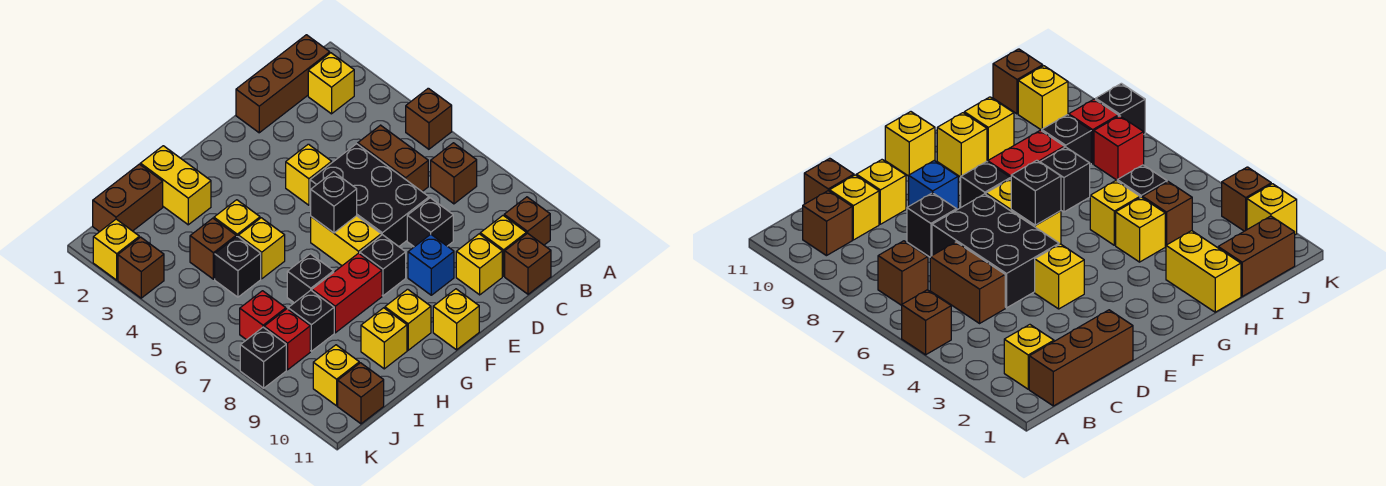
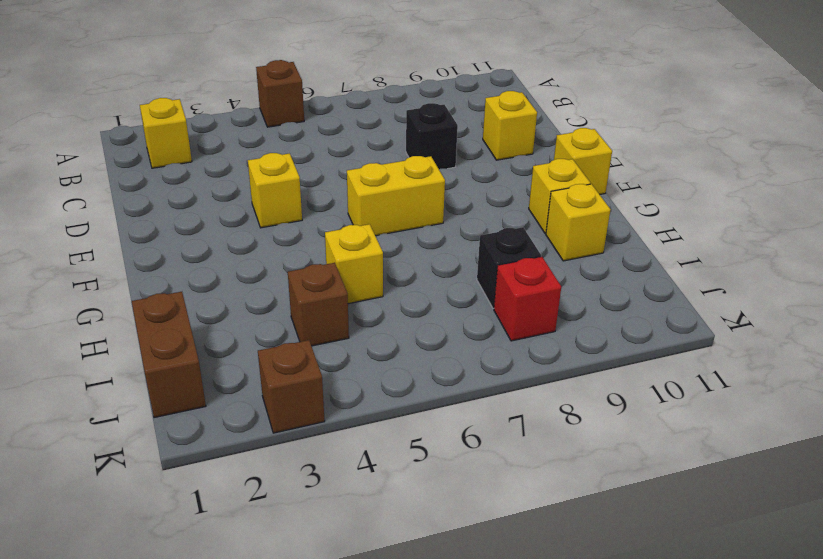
none -> brown brick B1:D1 level 1
none -> brown brick B7 level 1
none -> brown brick B10 level 1
none -> brown brick C5:C6 level 1

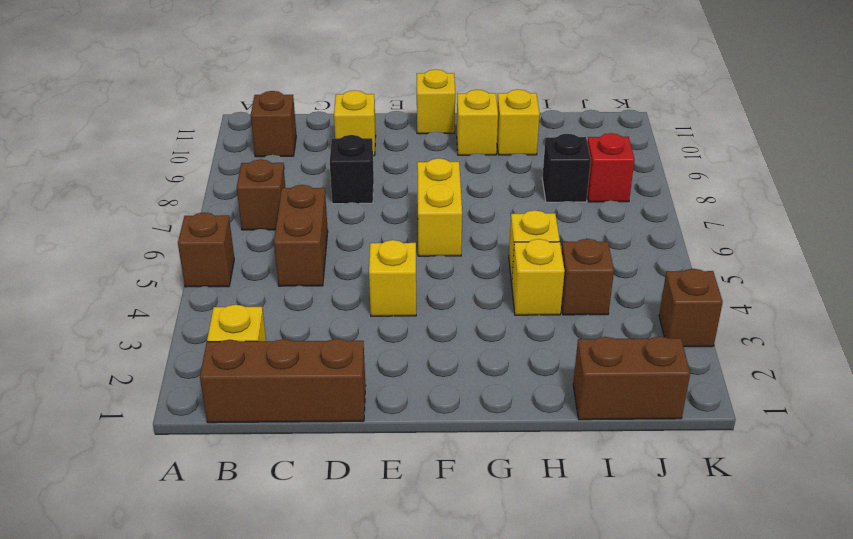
none -> yellow brick C10 level 1
none -> brown brick C11 level 1
none -> black brick D5:E7 level 1
none -> blue brick E9 level 1

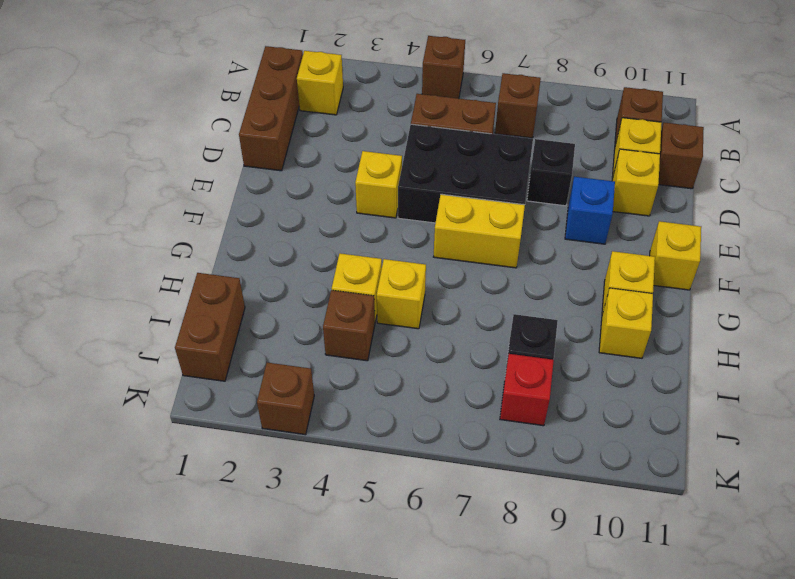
none -> black brick F8 level 1
none -> red brick G8:H8 level 1
none -> yellow brick H1:H2 level 1
none -> black brick H7 level 1

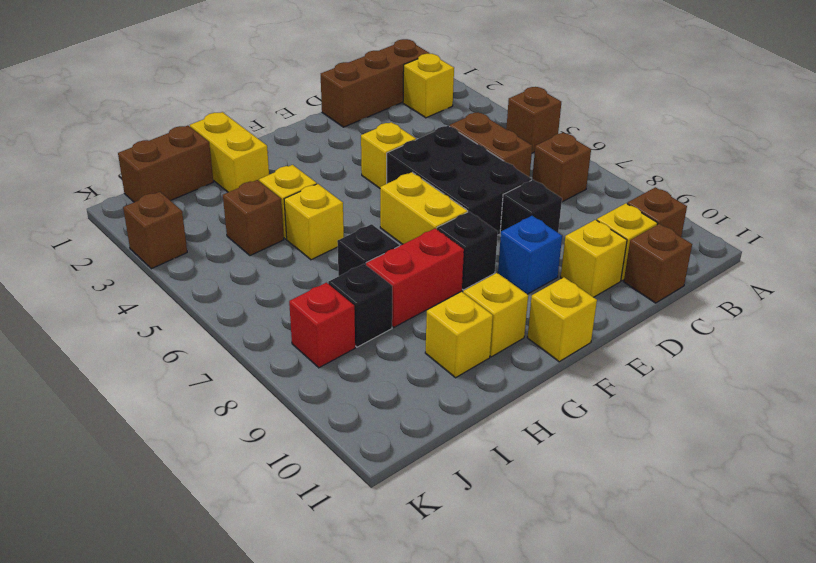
none -> black brick I5 level 1
none -> red brick J7 level 1
none -> yellow brick J10 level 1
none -> brown brick J11 level 1

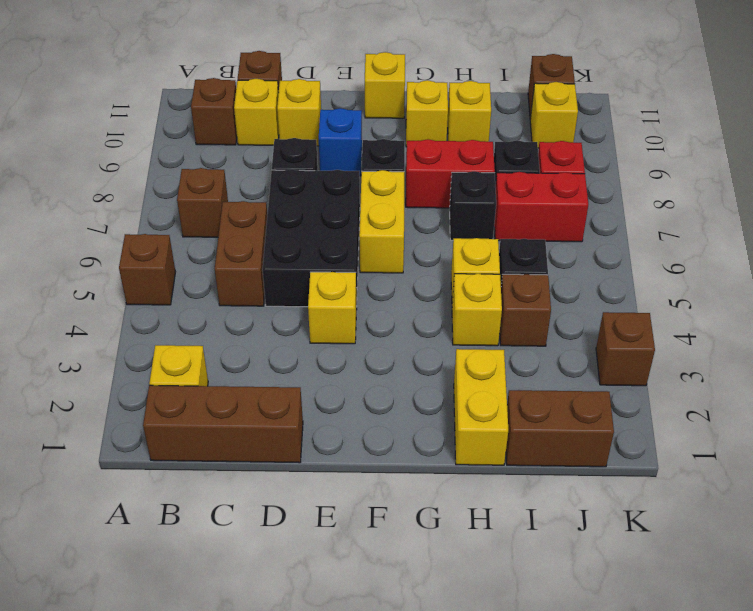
red brick I7:J7 level 1 -> red brick J7 level 1
none -> yellow brick K2 level 1
none -> black brick K8 level 1
none -> black brick F6 level 2

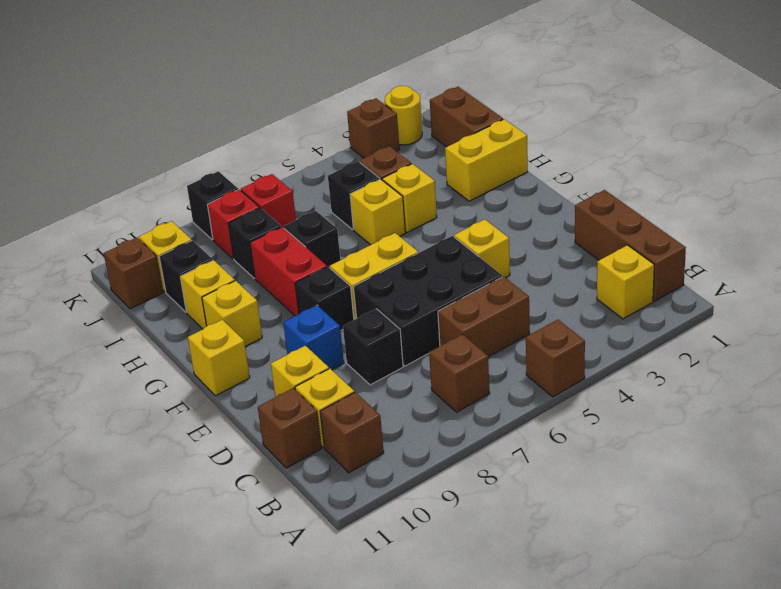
black brick I10 level 1 -> black brick F6 level 2
yellow round brick K2 level 1 -> yellow brick K2 level 1

